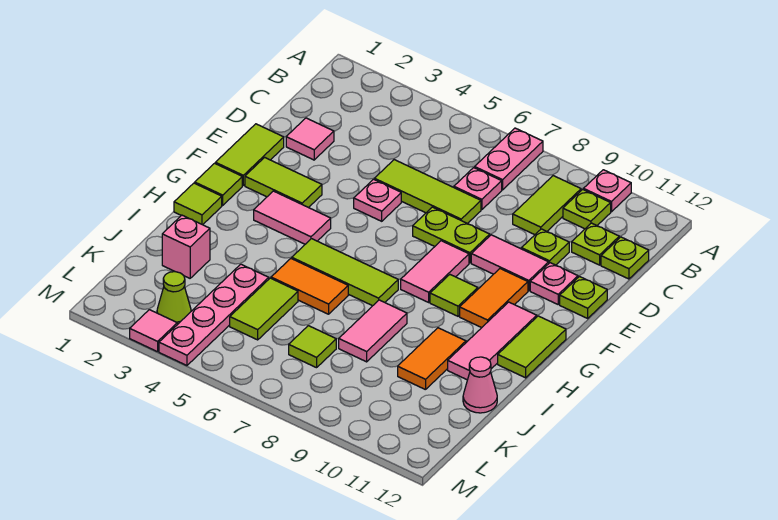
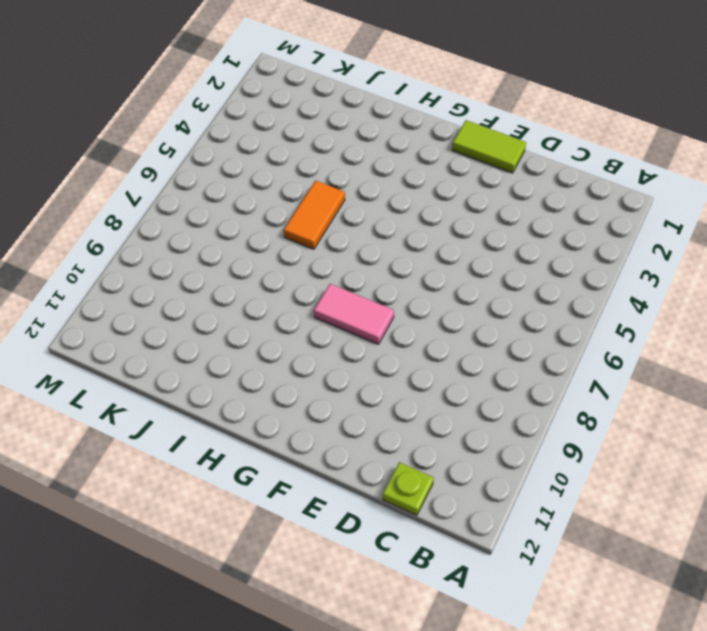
none -> pink plate A7:B7 level 1
none -> pink plate A10 level 1
none -> lime tile B9:C9 level 1
none -> lime plate B10 level 1

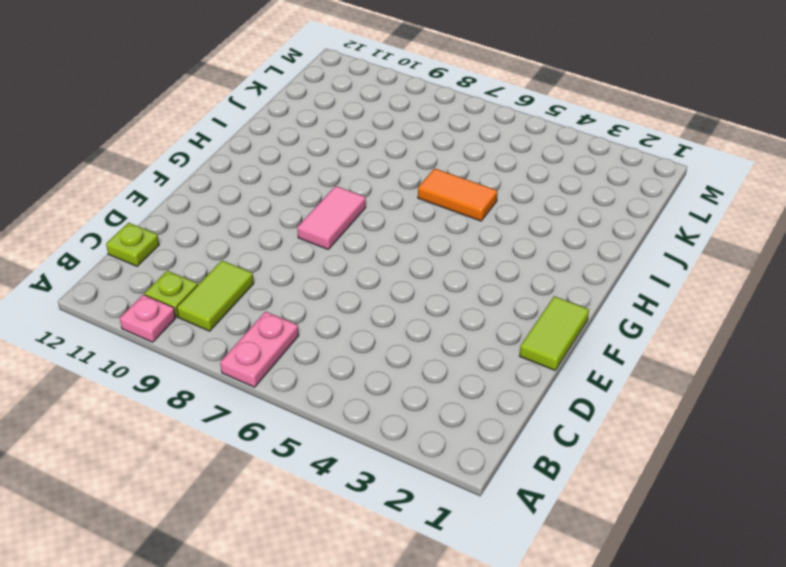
none -> pink plate C7 level 1
none -> lime plate C11 level 1
none -> pink tile D2 level 1
none -> lime tile D5:D7 level 1

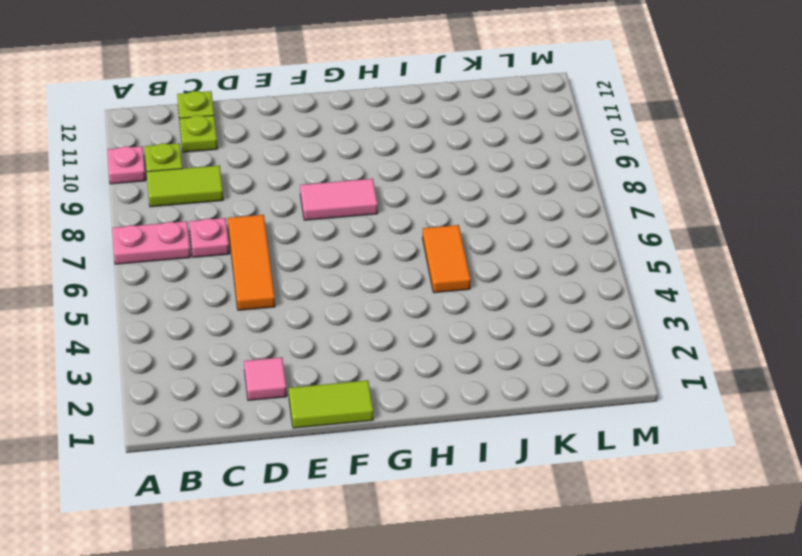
orange tile D5:D7 level 1 -> lime tile D5:D7 level 1
none -> lime plate D10 level 1
none -> pink plate E5 level 1
none -> lime plate E7:E8 level 1
none -> pink tile E9:E10 level 1

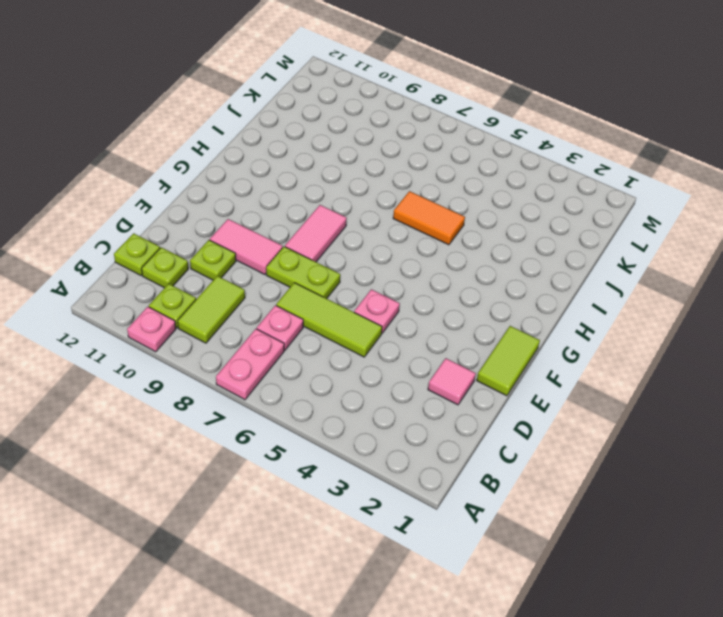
none -> pink plate E11 level 1
none -> lime plate E12 level 1
none -> lime tile F2:F3 level 1
none -> orange tile F10:G10 level 1

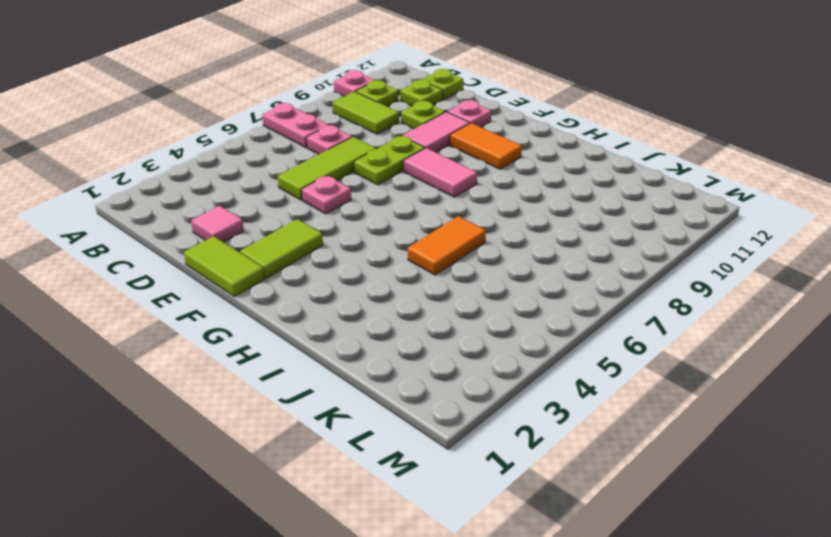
none -> lime plate E12 level 1
none -> lime tile G1 level 1
none -> pink tile G3:G4 level 1
none -> lime tile G9 level 1

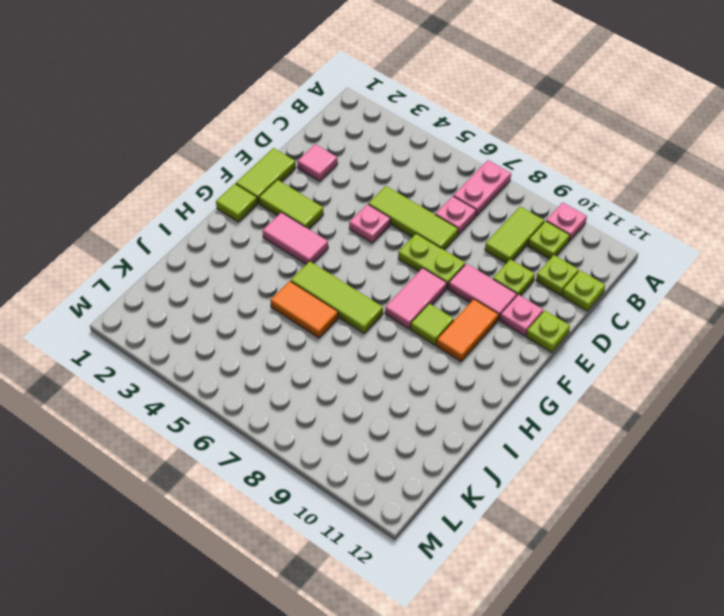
none -> pink tile G11:I11 level 1
none -> lime tile G12:H12 level 1
none -> lime tile H1 level 1
none -> pink tile I8:J8 level 1

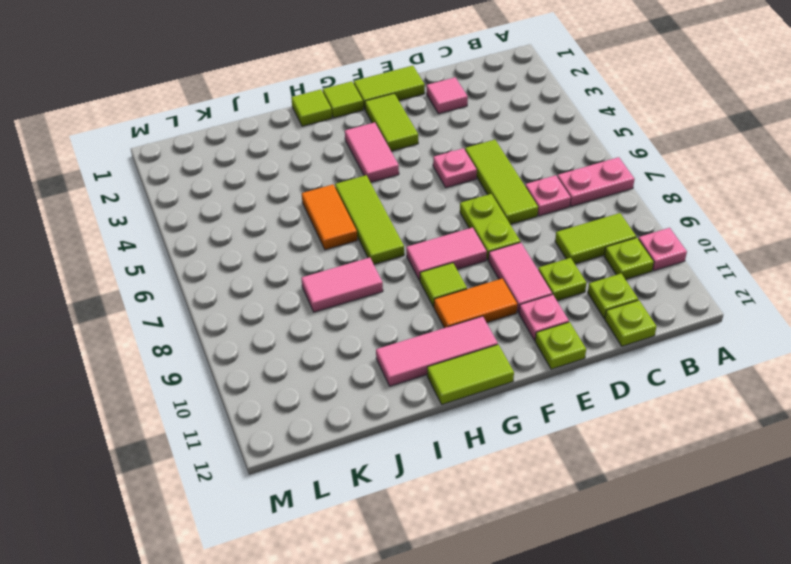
none -> orange tile I10:J10 level 1
none -> pink brick J2 level 1
none -> pink plate J4:M4 level 1
none -> lime tile J5:K5 level 1

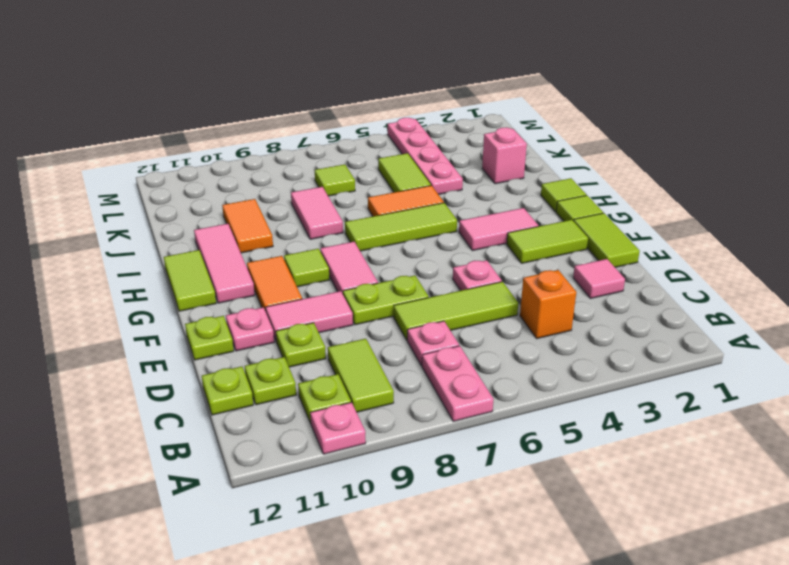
orange brick C4 level 1 -> none
none -> pink cone J12 level 1
none -> lime cone L3 level 1
none -> pink tile M3 level 1

